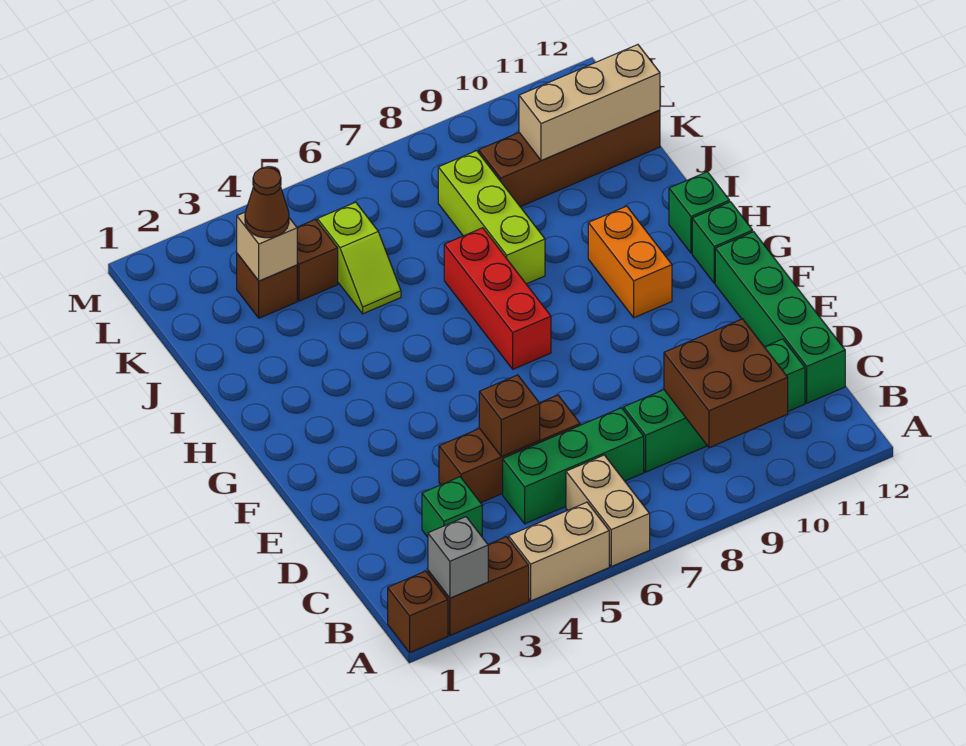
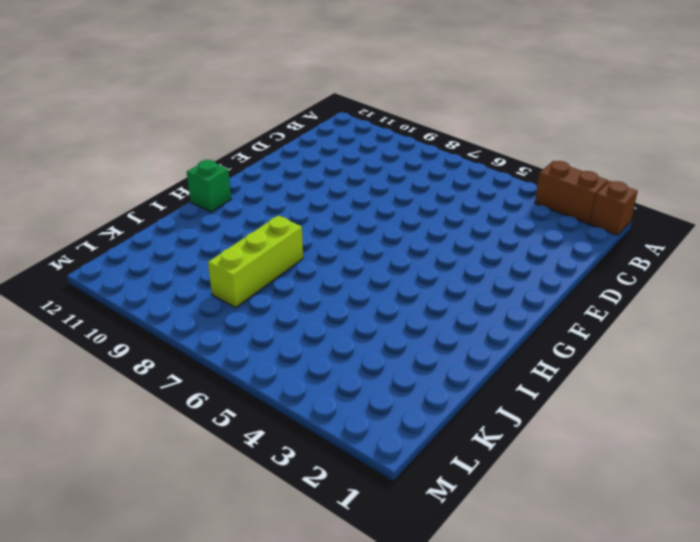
none -> tan brick A4:A5 level 1
none -> tan brick A6:B6 level 1
none -> green brick C3 level 1

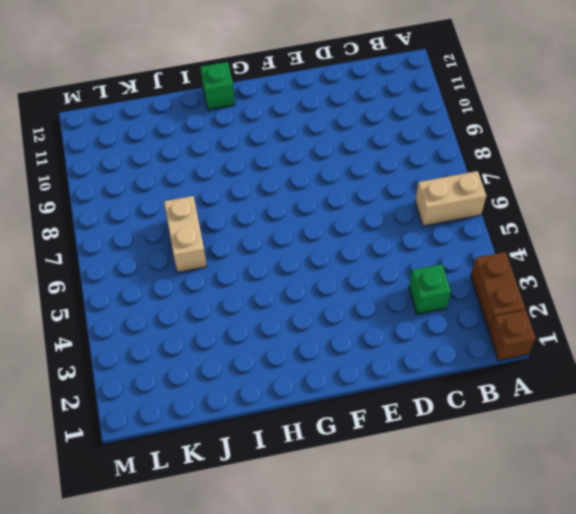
tan brick J6:J7 level 1 -> tan brick A4:A5 level 1
none -> green brick C5:C7 level 1
none -> green brick C8:C11 level 1
none -> green brick C12:F12 level 1

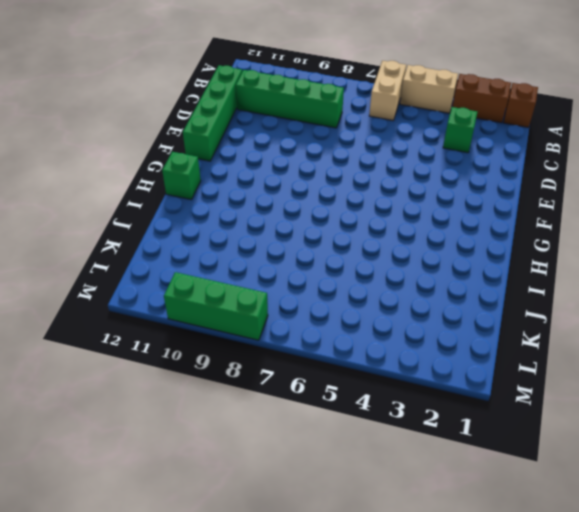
green brick M8:M10 level 1 -> green brick C5:C7 level 1
none -> brown brick D4:D6 level 1
none -> red brick G7:I7 level 1
none -> orange brick G10:H10 level 1

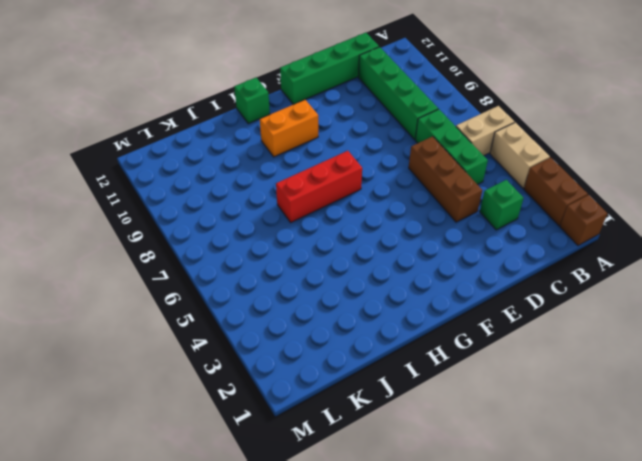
none -> green brick G12 level 1
none -> lime brick I8:K8 level 1
none -> lime slope J5:K5 level 1 top K

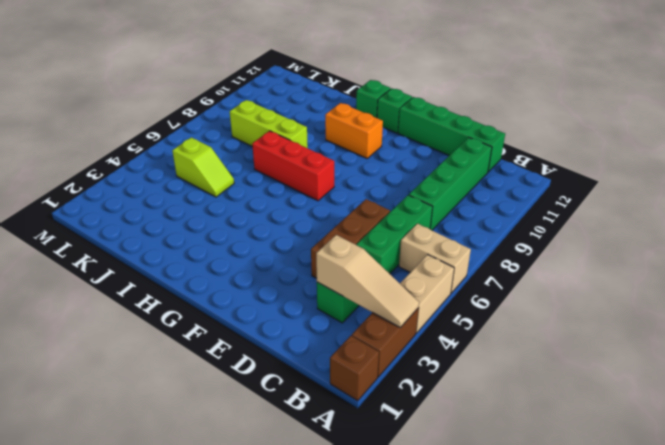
tan slope A3:C3 level 2 top C -> none
none -> brown brick K3 level 1
none -> brown brick K4 level 1
none -> brown brick K9:K12 level 1

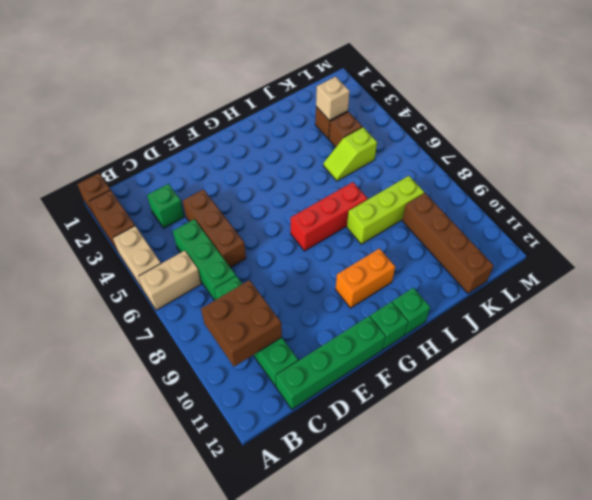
none -> grey brick A2 level 2
none -> brown brick D5 level 2
none -> tan brick K10:K12 level 2

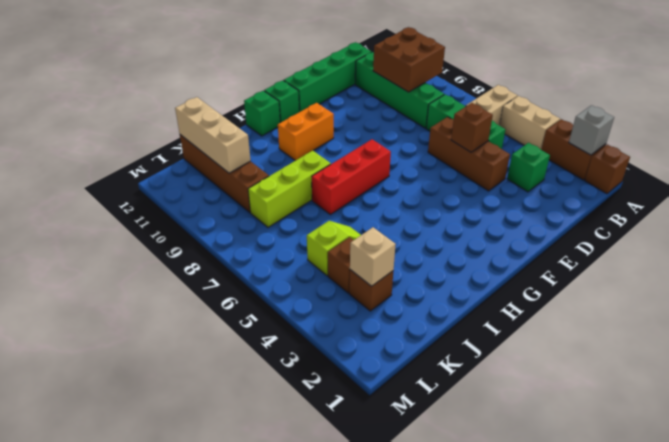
none -> brown cone K3 level 3

